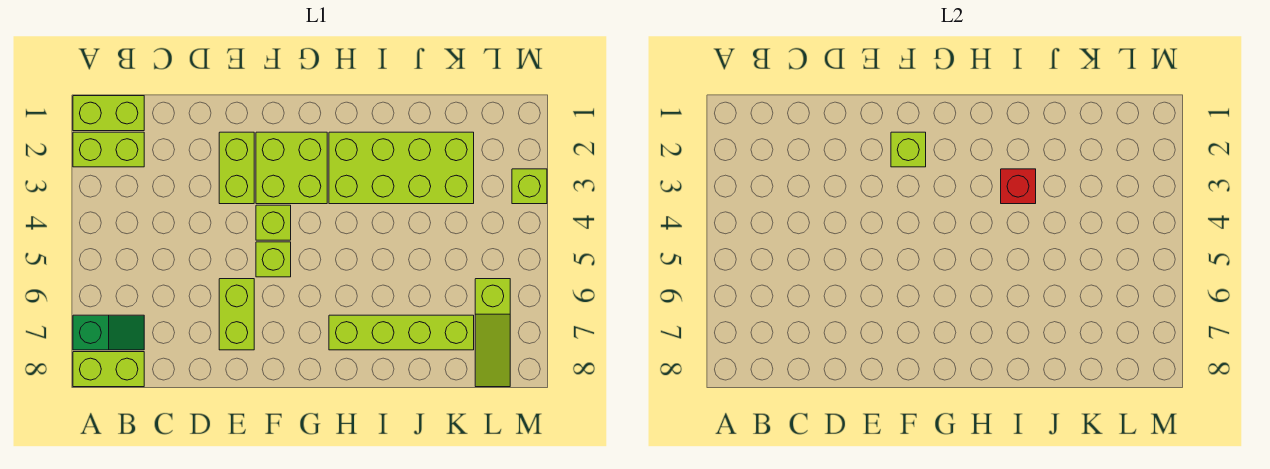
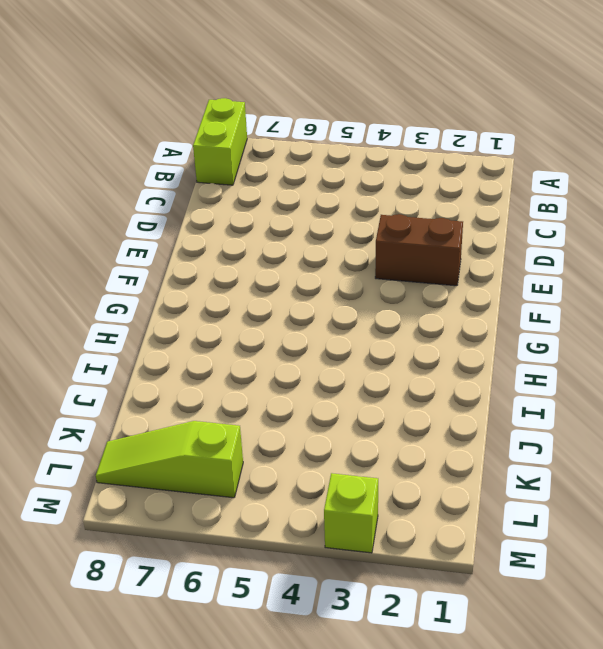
brown brick E2:E3 level 1 -> lime brick E2:E3 level 1
none -> lime brick A1:B1 level 1
none -> lime brick A2:B2 level 1
none -> green slope A7:B7 level 1 top A

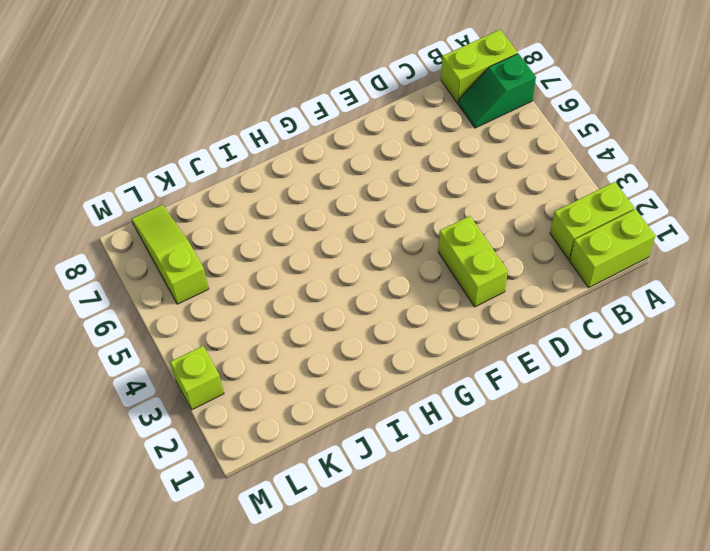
none -> lime brick E6:E7 level 1
none -> lime brick F2:G3 level 1
none -> lime brick F4 level 1

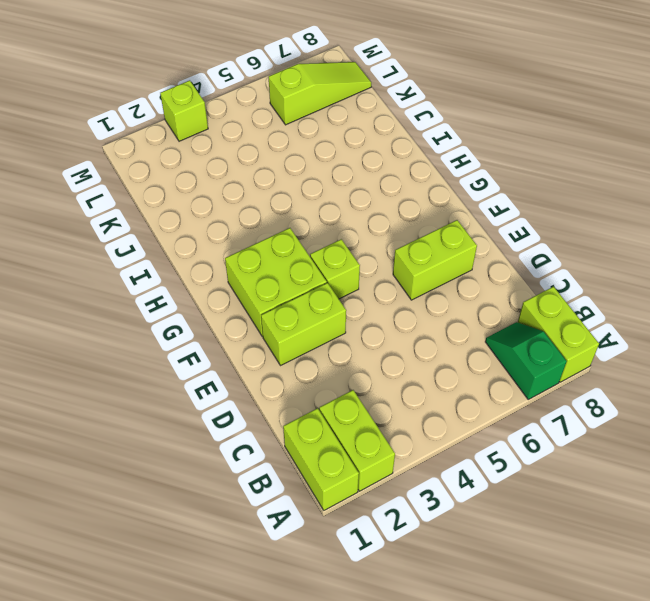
none -> lime brick F5 level 1
none -> lime brick H2:K3 level 1
none -> lime brick H7:K7 level 1

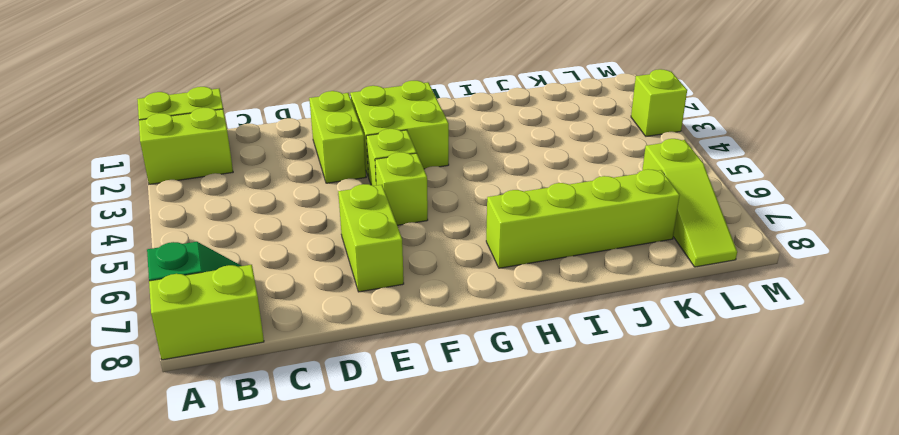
none -> lime brick H2:K3 level 1
none -> lime brick F2 level 2
none -> red brick I3 level 2

